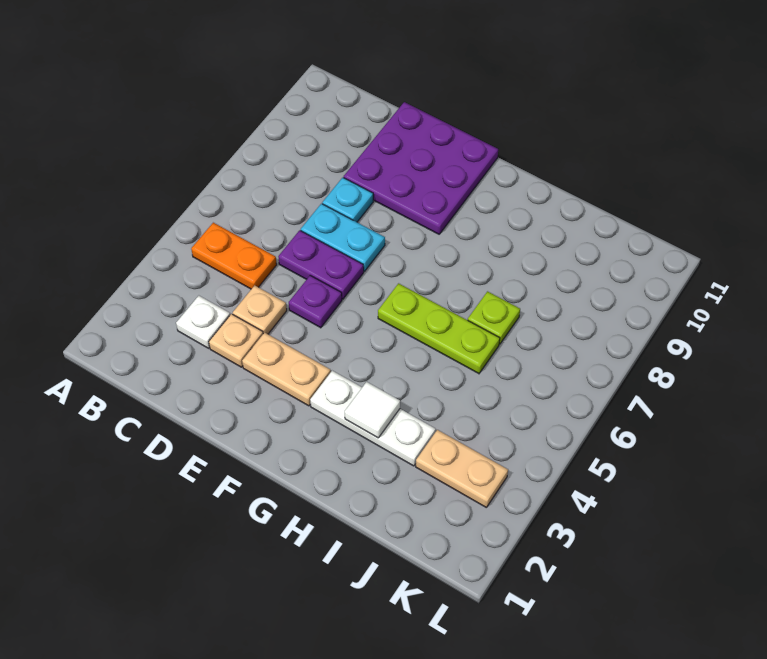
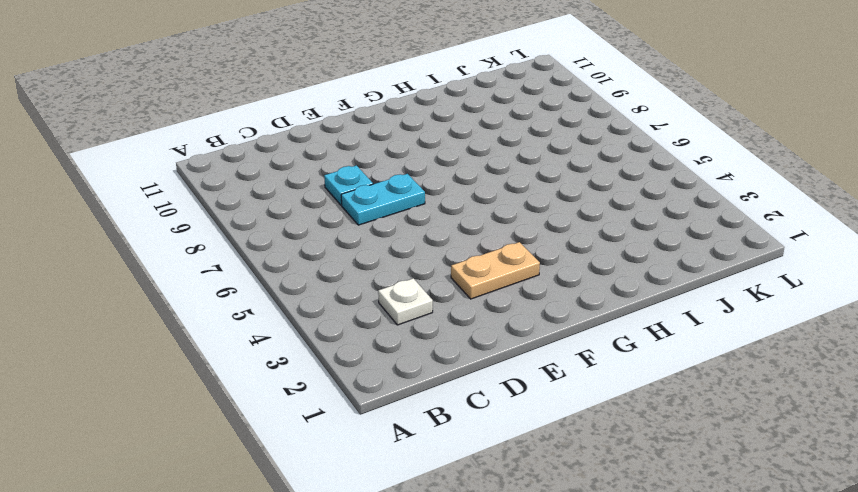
none -> orange plate B5:C5 level 1
none -> tan plate D3 level 1
none -> tan plate D4 level 1

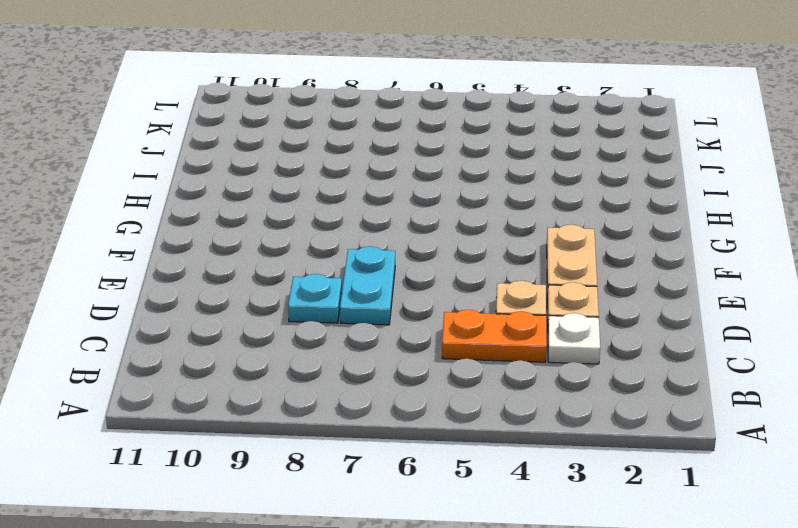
orange plate C4:C5 level 1 -> orange plate B5:C5 level 1
none -> purple plate D6:E6 level 1
none -> purple plate D9:F11 level 1
none -> purple plate E5 level 1

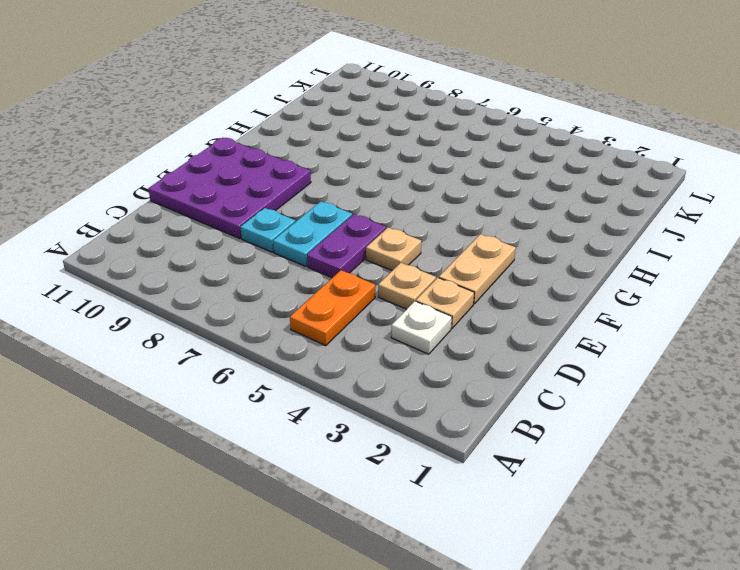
tan plate E5 level 1 -> purple plate E5 level 1
none -> white plate G3:I3 level 1
none -> lime plate G6:I6 level 1
none -> lime plate I7 level 1

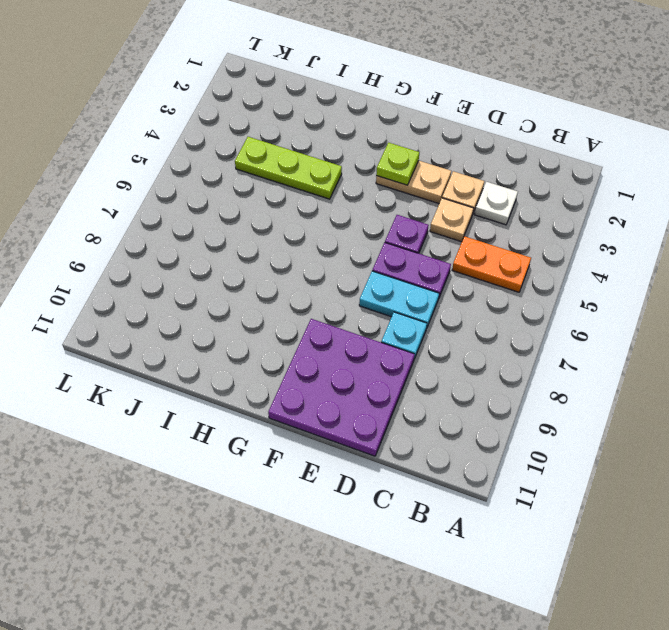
lime plate F3 level 2 -> lime plate I7 level 1
lime plate H4:J4 level 1 -> lime plate G6:I6 level 1
none -> white plate G3:I3 level 1
none -> tan plate J3:K3 level 1
none -> white tile H3 level 2

